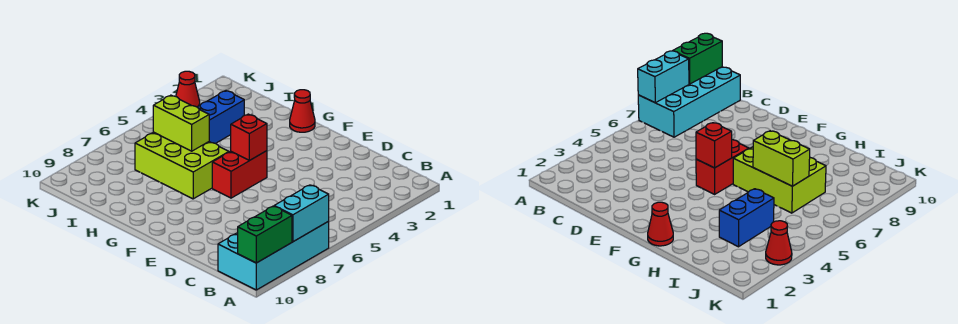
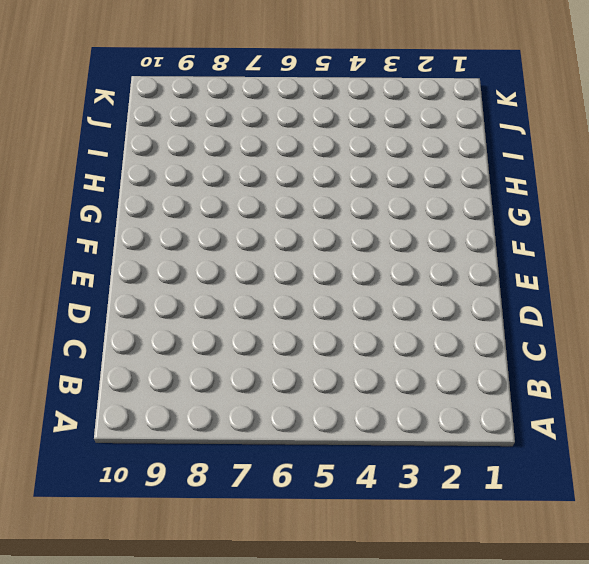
none -> cyan brick A7:B10 level 1
none -> red brick F5:F6 level 1

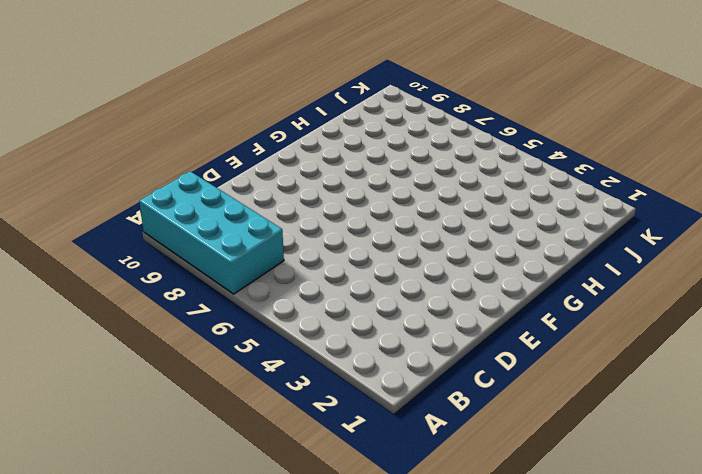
none -> red brick F5:F6 level 1
none -> red cone G1 level 1

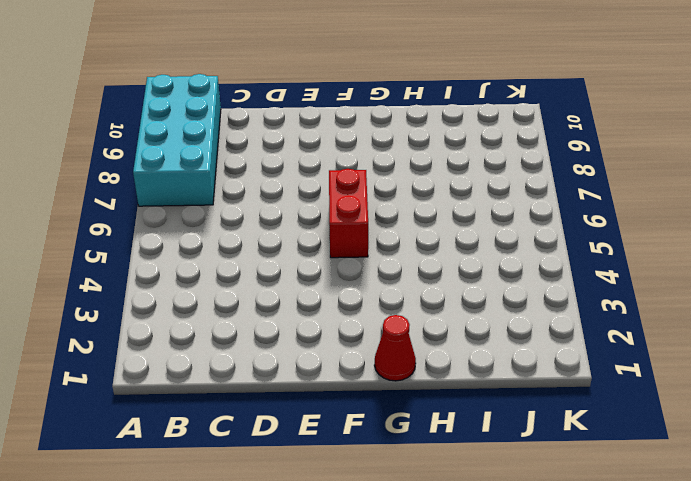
none -> lime brick G6:I7 level 1
none -> blue brick I3:I4 level 1

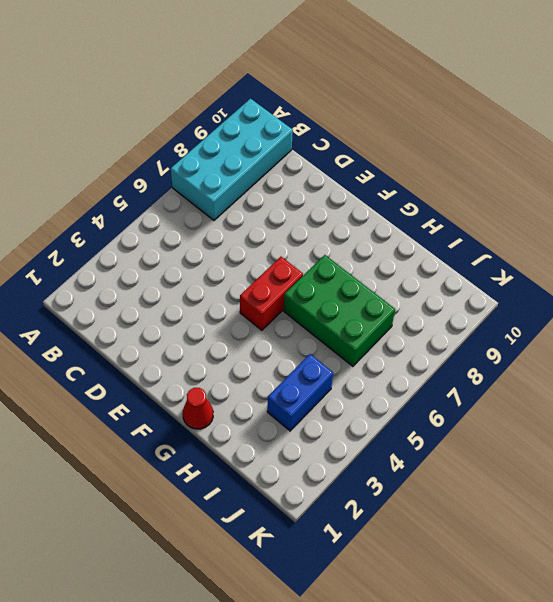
green brick G6:I7 level 1 -> lime brick G6:I7 level 1
none -> red cone K3 level 1
none -> cyan brick A7:A8 level 2

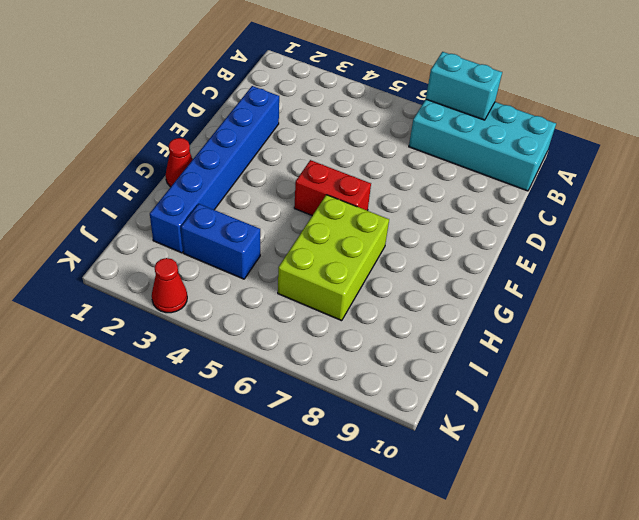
blue brick D2:I2 level 1 -> none
none -> green brick A9:A10 level 2
none -> red brick F5 level 2

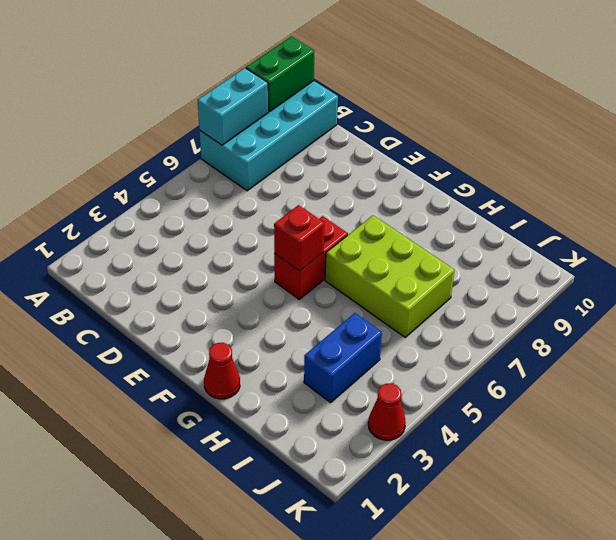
none -> lime brick H6:I6 level 2

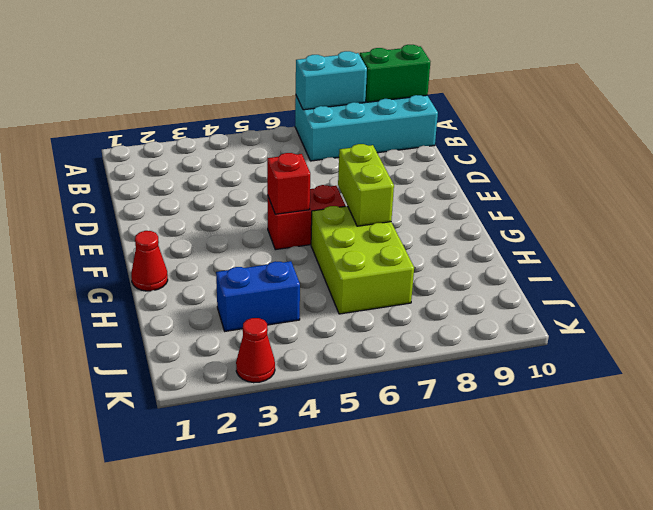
lime brick F7:G7 level 2 -> lime brick H6:I6 level 2

